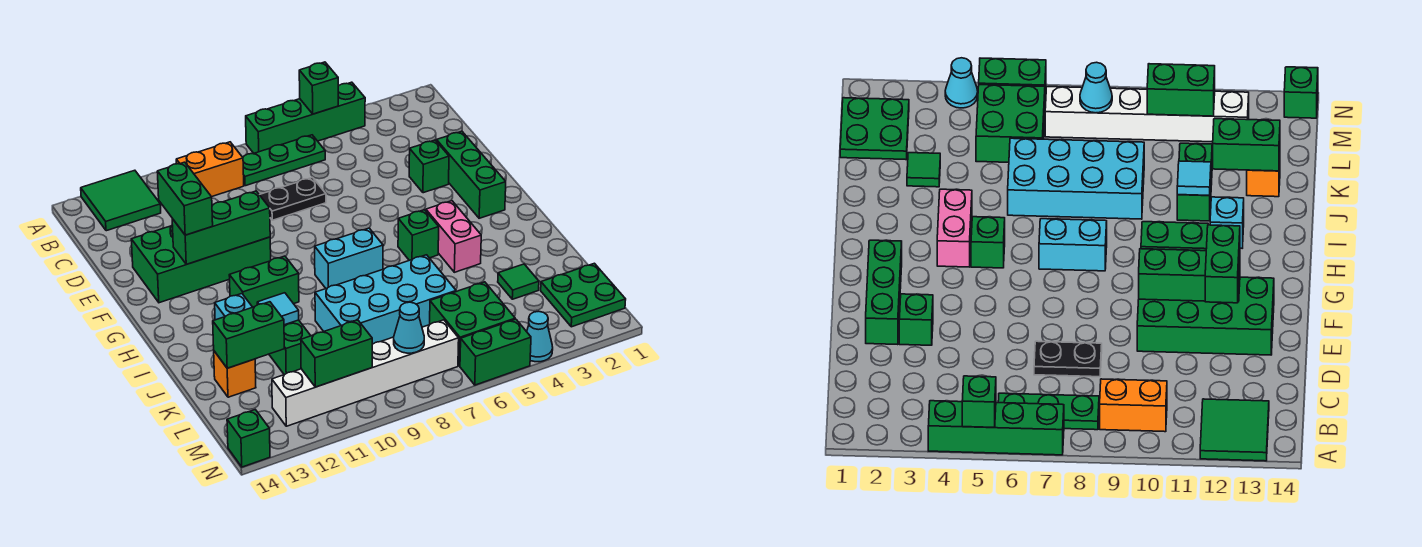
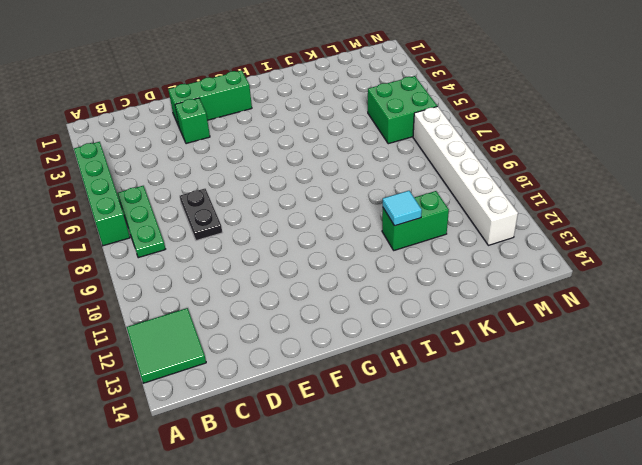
none -> orange brick B9:B10 level 1
none -> green brick E10:F13 level 1
none -> pink brick H4:I4 level 1
none -> green brick H5 level 1

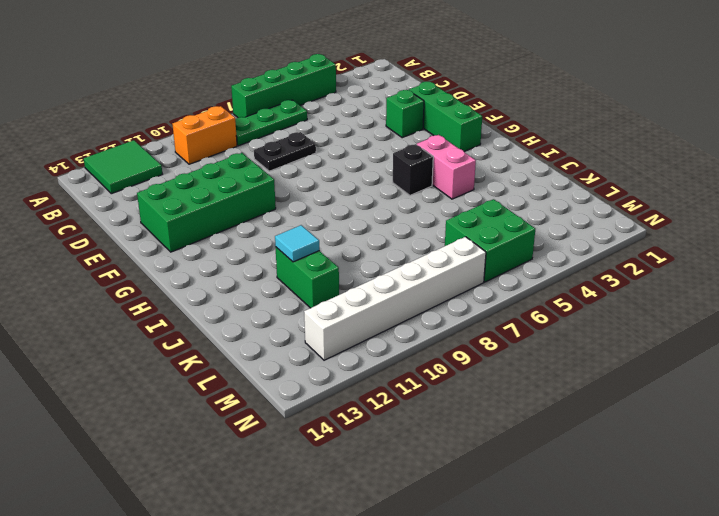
black brick H5 level 1 -> green brick H5 level 1
none -> cyan brick H7:H8 level 1
none -> green brick H10:H11 level 1
none -> cyan brick I12 level 1
none -> cyan brick J6:K9 level 1

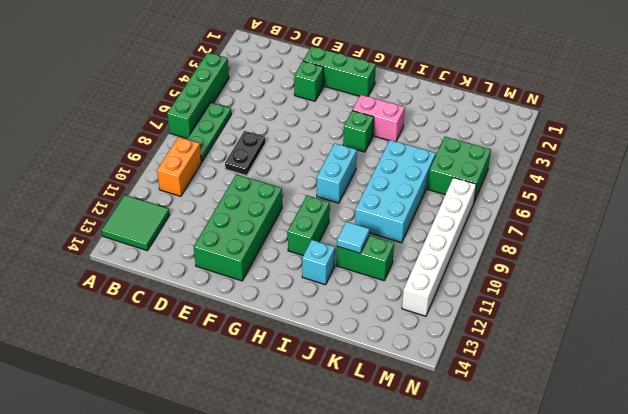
none -> green tile K3 level 1
none -> orange brick K13 level 1
none -> green plate L1:M2 level 1
none -> cyan cone N4 level 1

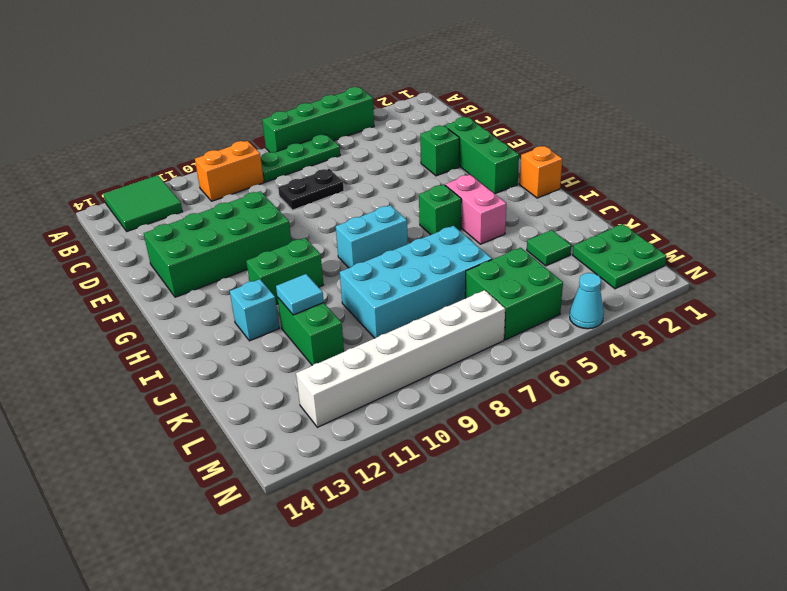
orange brick H1 level 1 -> orange brick K13 level 1
none -> green brick N5:N6 level 1
none -> green brick N14 level 1
none -> green brick A5 level 2
none -> green brick F10:F12 level 2

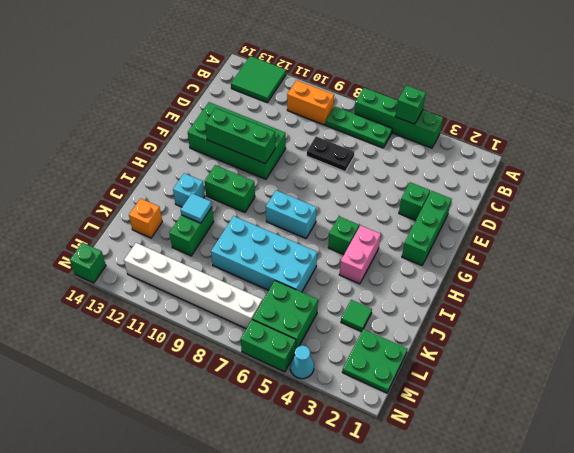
none -> green brick K12:K13 level 2
none -> cyan cone M8 level 2
none -> green brick M10:M11 level 2
none -> green brick E12:F12 level 3

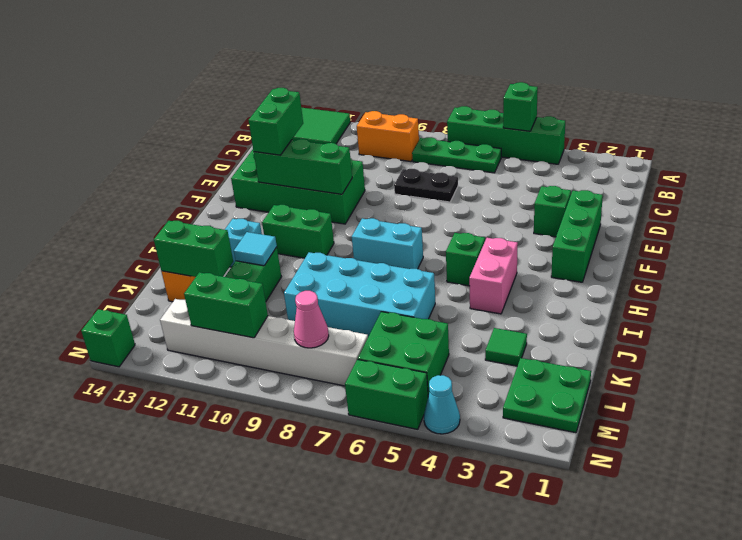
pink cone M8 level 2 -> cyan cone M8 level 2

